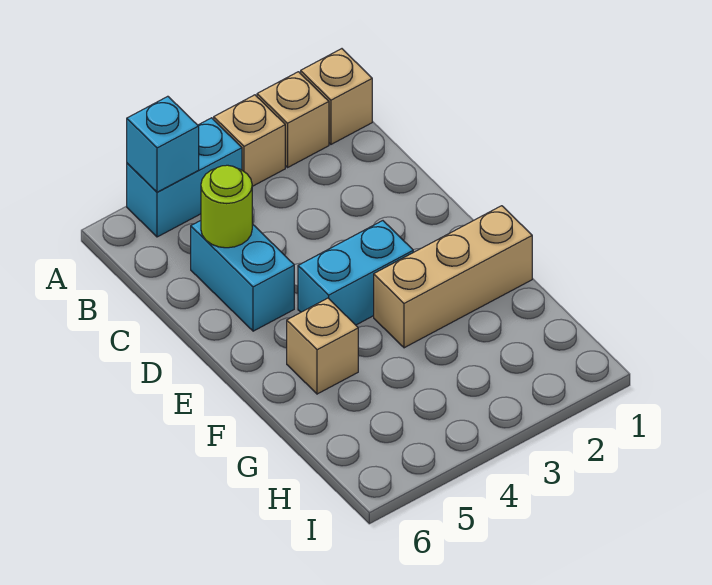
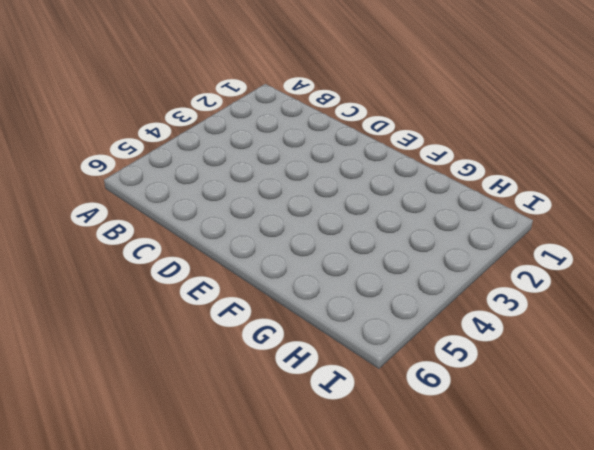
none -> tan brick A1 level 1
none -> tan brick A2 level 1

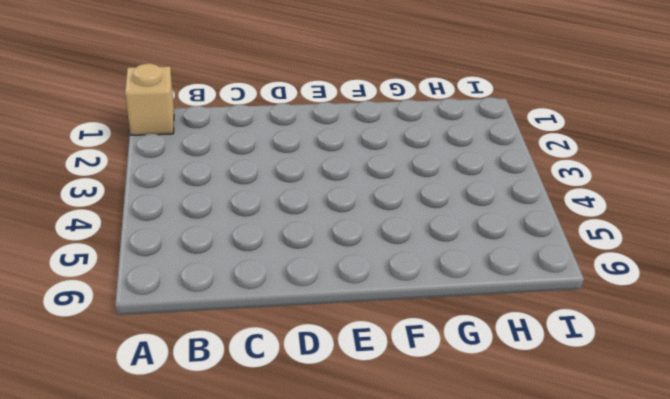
none -> tan brick A2 level 1
none -> tan brick A3 level 1

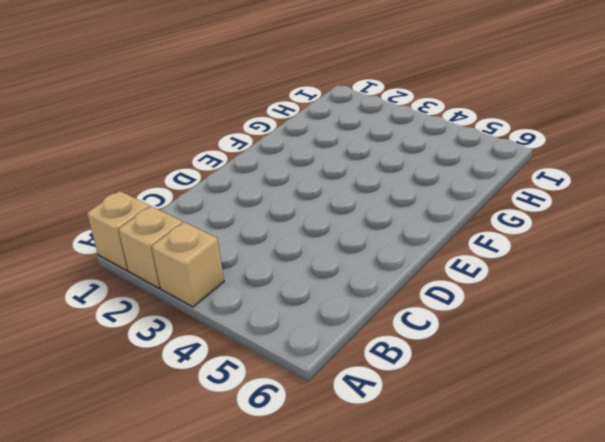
none -> cyan brick A4:A5 level 1
none -> cyan brick C5:D5 level 1

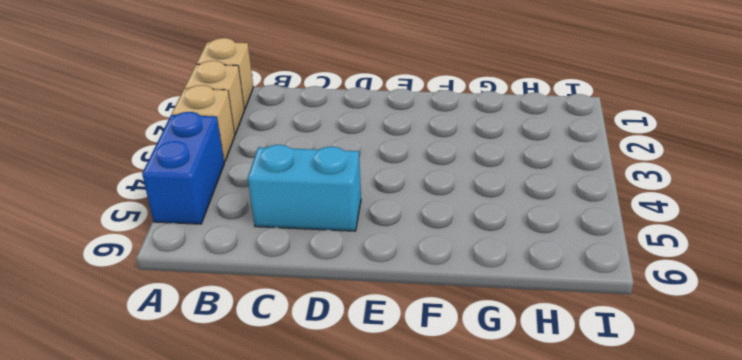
blue brick A4:A5 level 1 -> cyan brick A4:A5 level 1
none -> cyan brick E3:E4 level 1
none -> tan brick F1:F3 level 1

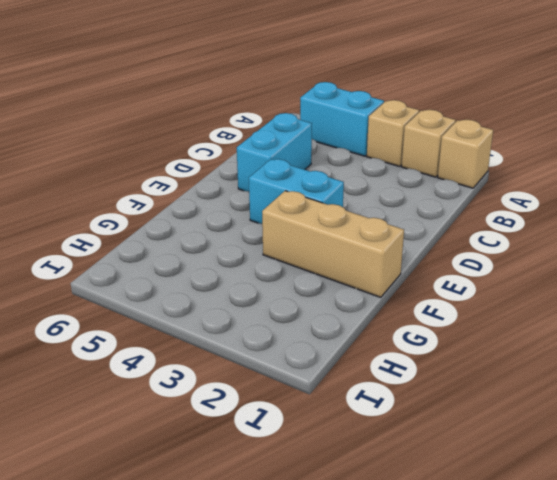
none -> tan brick F5 level 1
none -> cyan brick A5 level 2

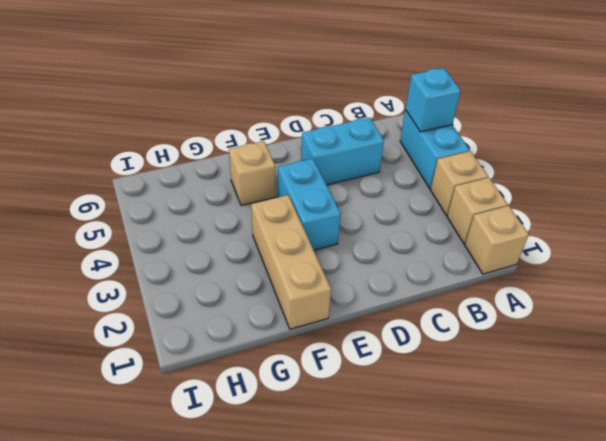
none -> lime round brick C5 level 2

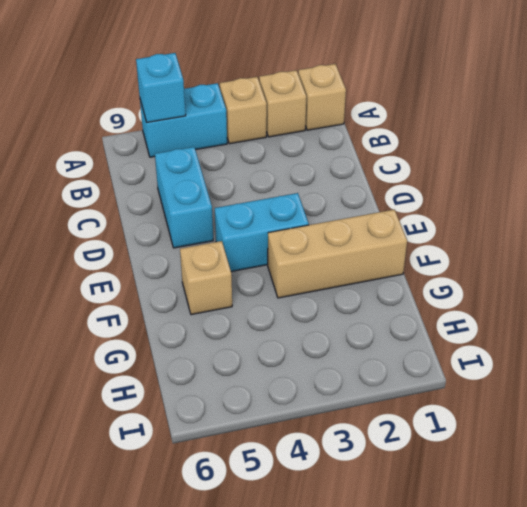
none -> lime round brick C5 level 2

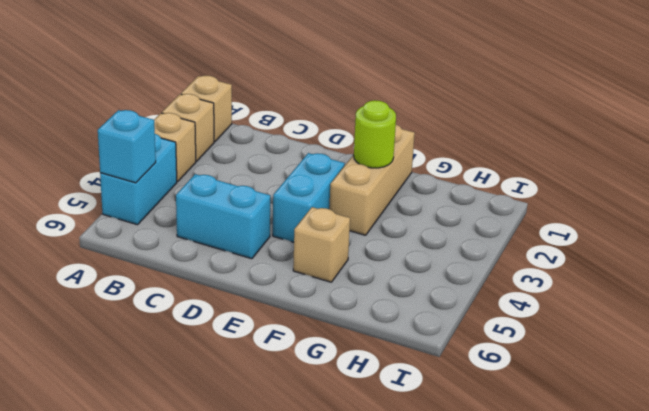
lime round brick F2 level 2 -> lime round brick C5 level 2

